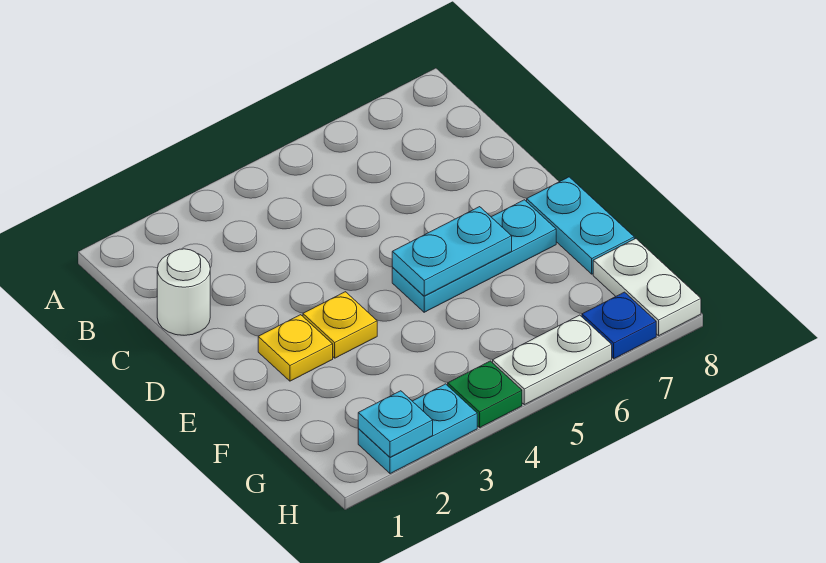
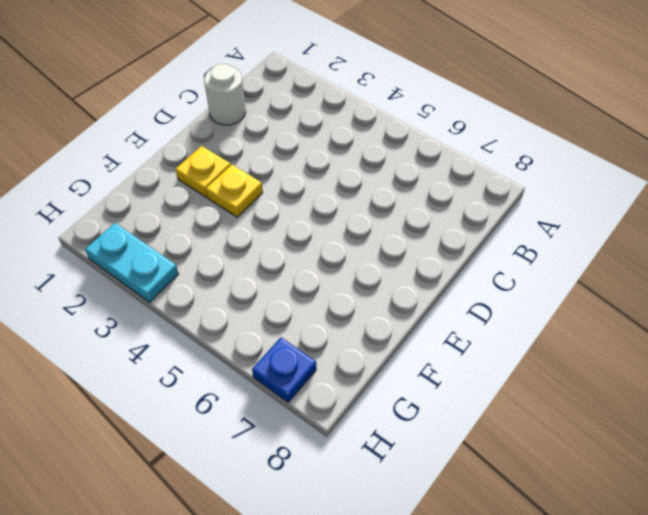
none -> cyan plate E5:E7 level 1
none -> cyan plate E8:F8 level 1
none -> white plate G8:H8 level 1

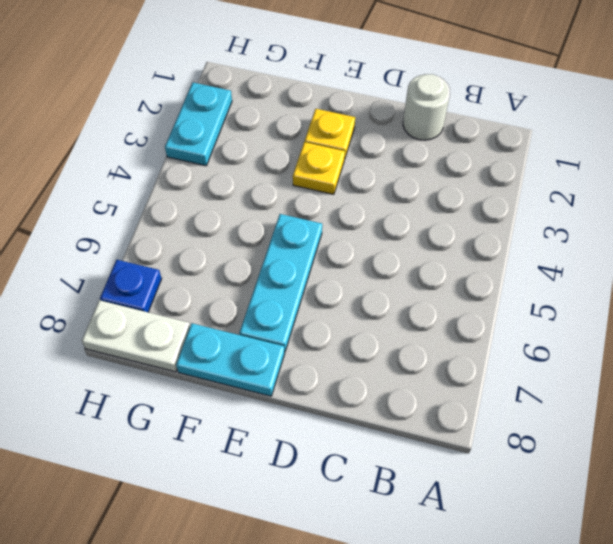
none -> green plate H4 level 1
none -> white plate H5:H6 level 1
none -> cyan plate E5:E6 level 2

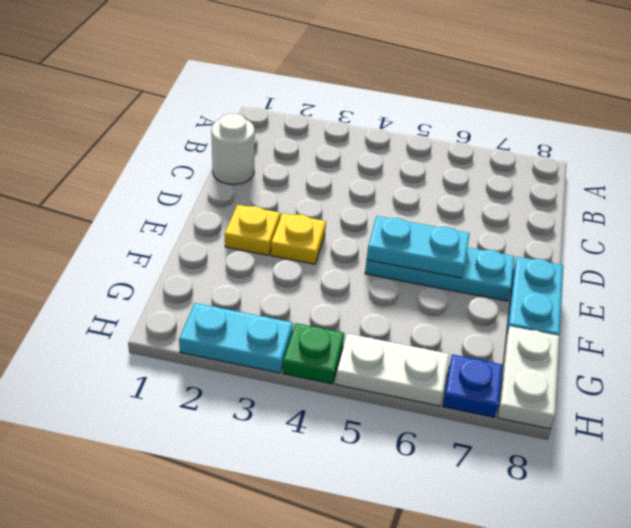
none -> cyan plate H2 level 2

